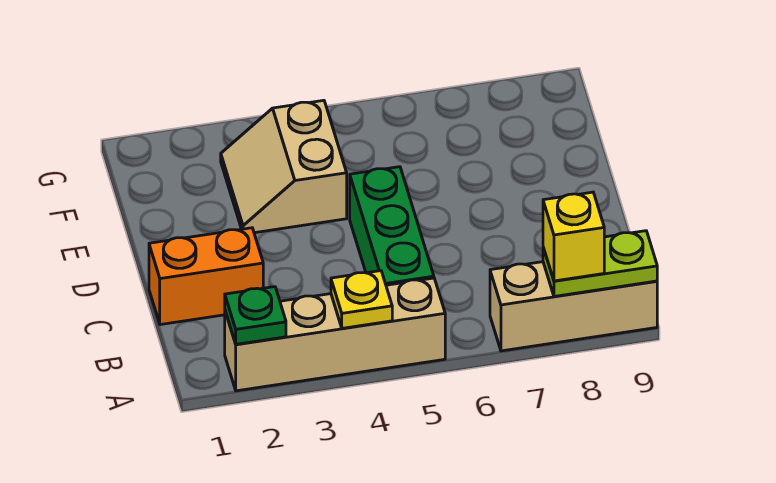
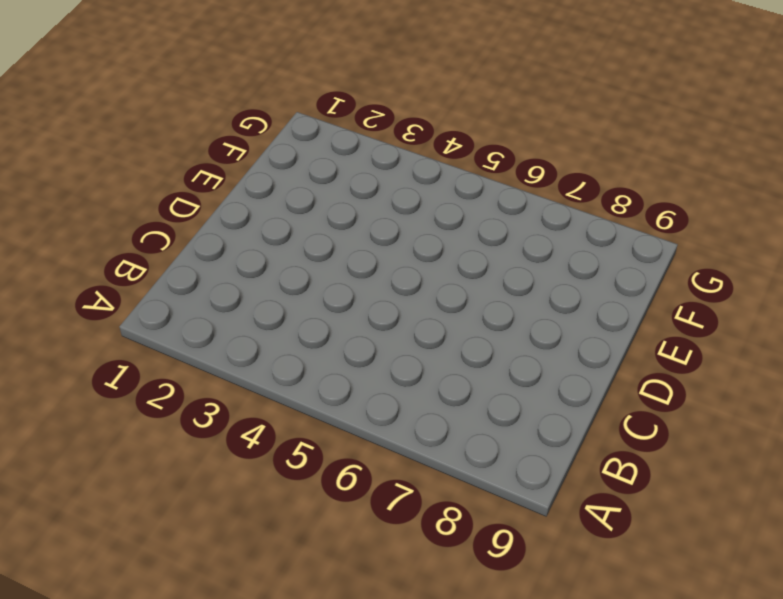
none -> tan brick A2:A5 level 1
none -> tan brick A7:A9 level 1

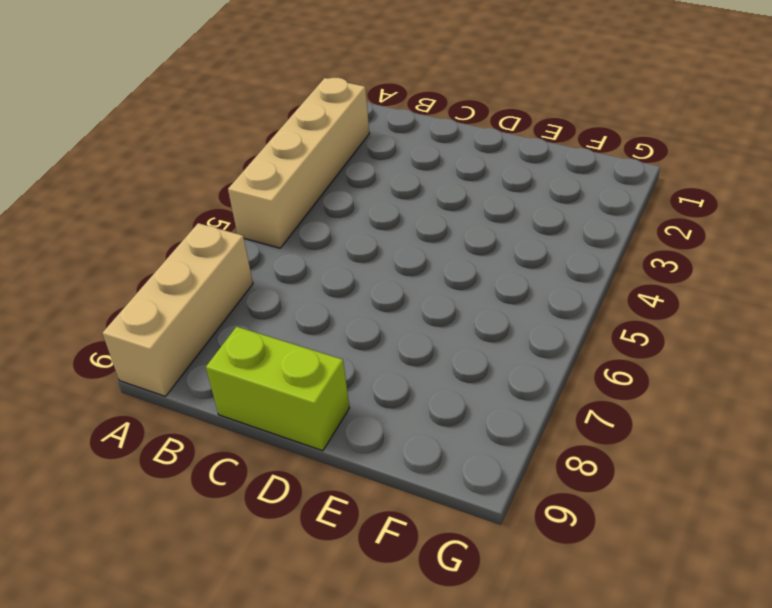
lime brick C9:D9 level 1 -> none
none -> green brick B5:D5 level 1
none -> orange brick C1:C2 level 1

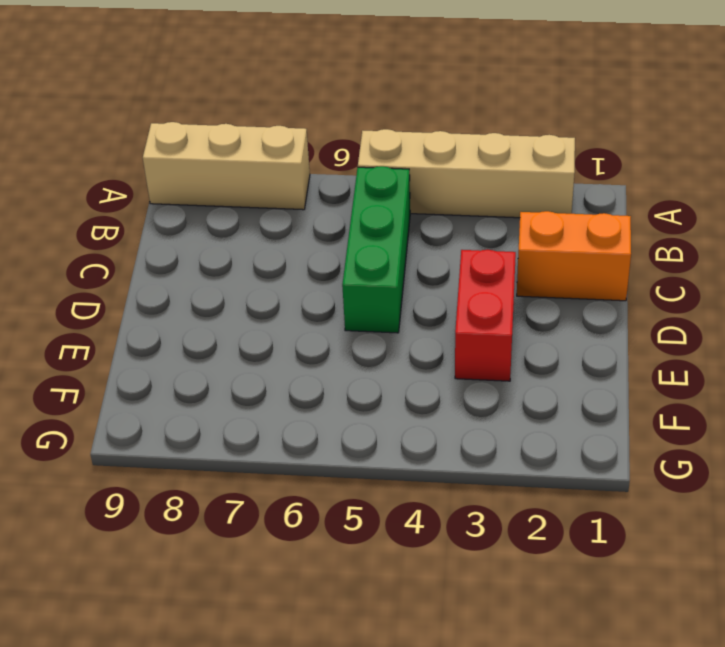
red brick D3:E3 level 1 -> tan slope E3:F4 level 1 top 4
none -> green plate A2 level 2
none -> yellow plate A4 level 2

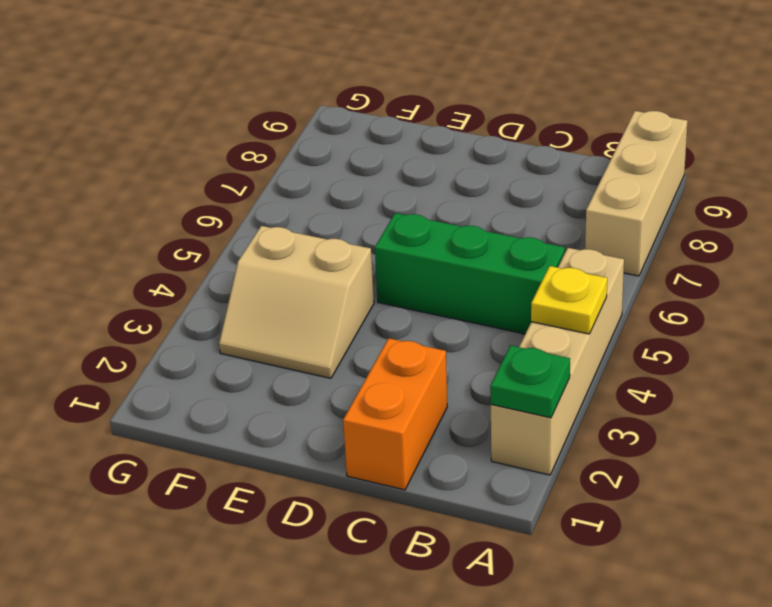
none -> lime plate A8:A9 level 2
none -> yellow brick A8 level 3

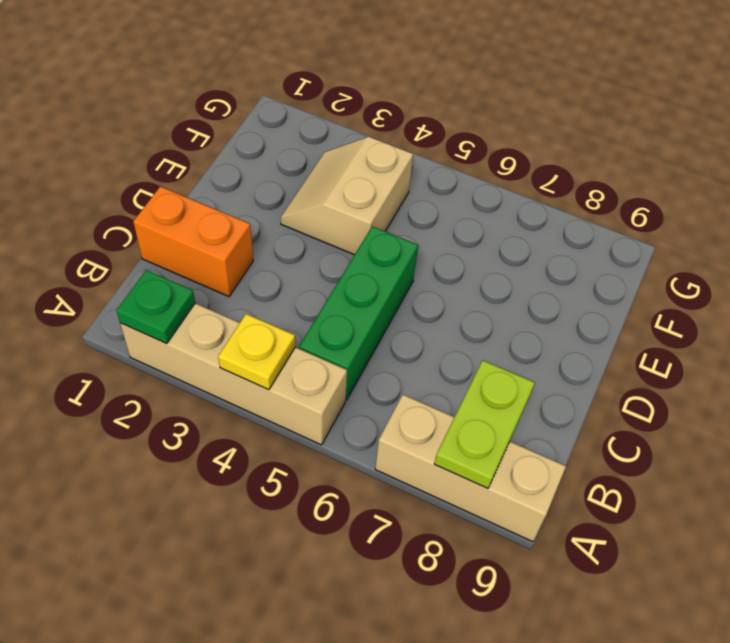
lime plate A8:B8 level 2 -> lime plate A8:A9 level 2
none -> yellow brick A8 level 3

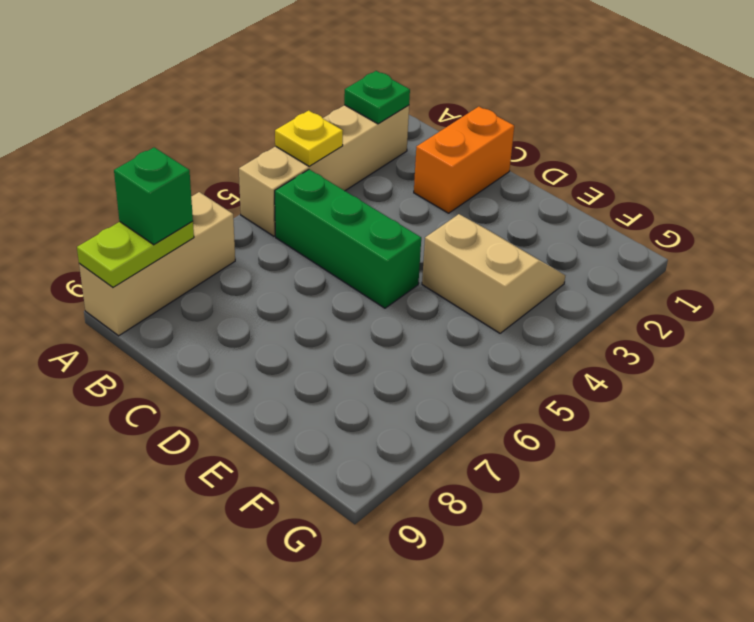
green brick A8 level 3 -> yellow brick A8 level 3

